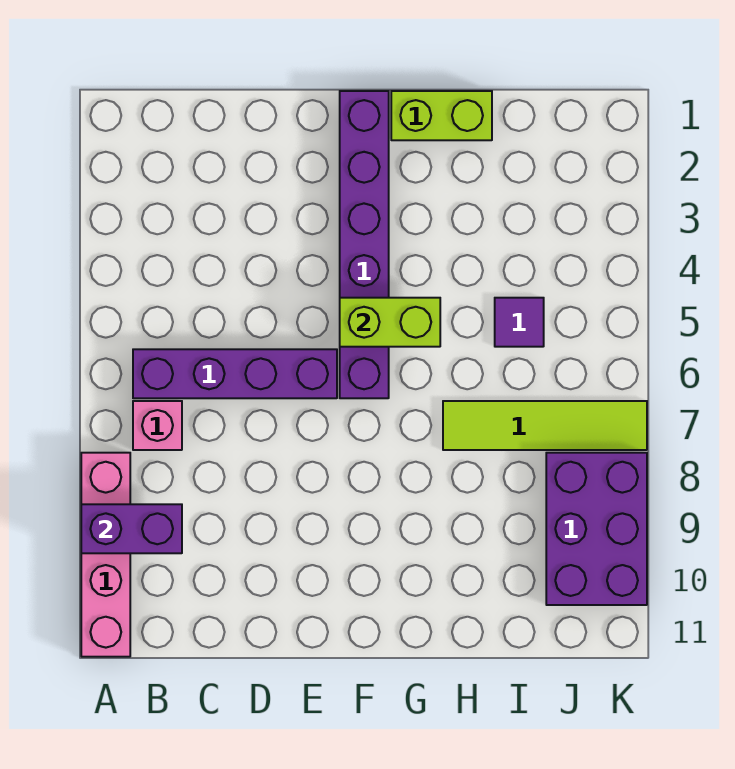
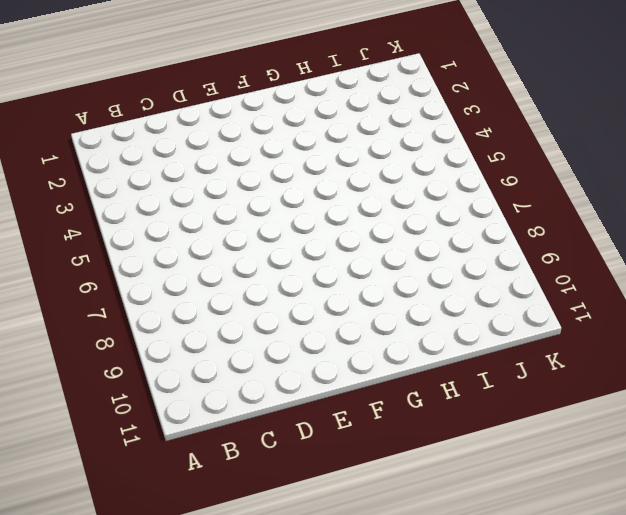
none -> pink brick A8:A11 level 1
none -> purple brick B6:E6 level 1

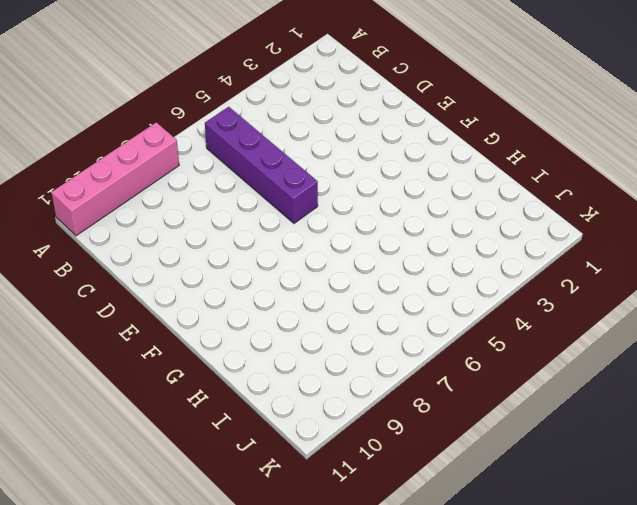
none -> pink brick B7 level 1
none -> purple brick F1:F6 level 1

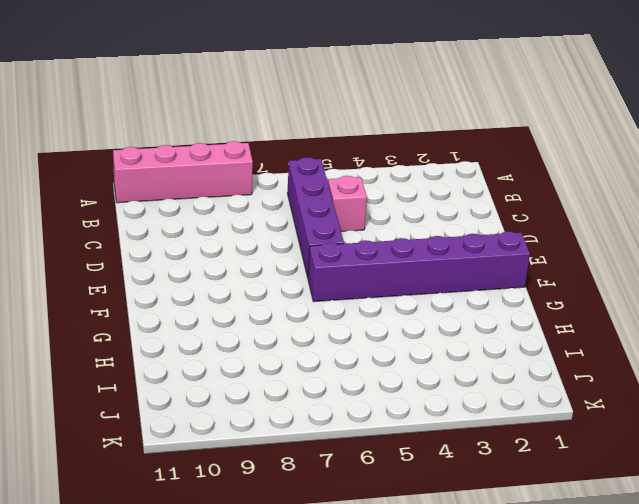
pink brick C5 level 1 -> pink brick B7 level 1
none -> lime brick G1:H1 level 1
none -> lime tile H7:K7 level 1

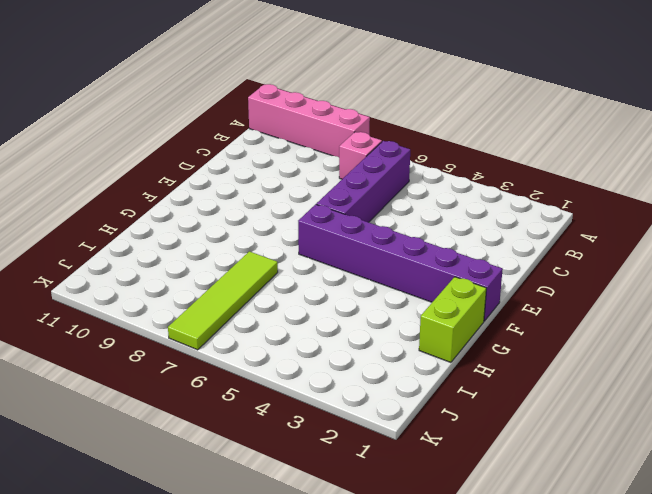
none -> purple tile I5 level 1
none -> purple brick J8:K10 level 1

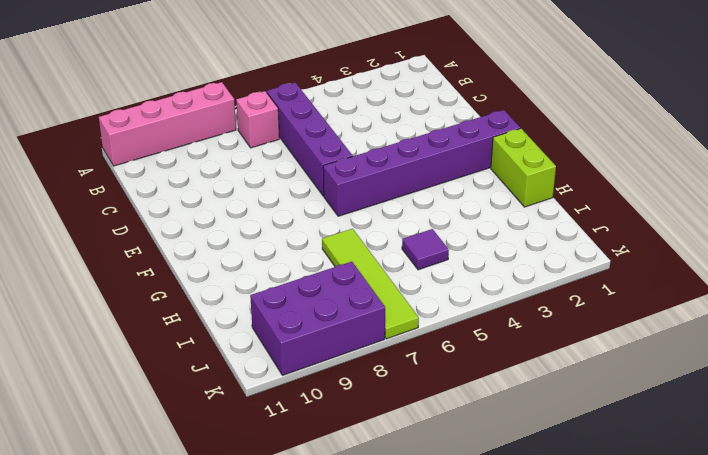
none -> purple brick A9:B9 level 2
none -> lime brick F5:G5 level 2

